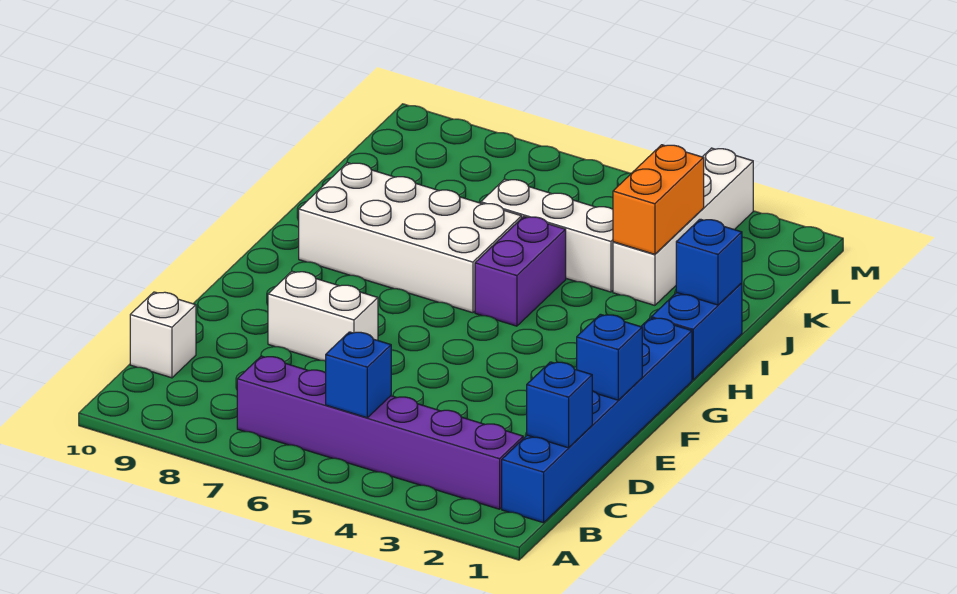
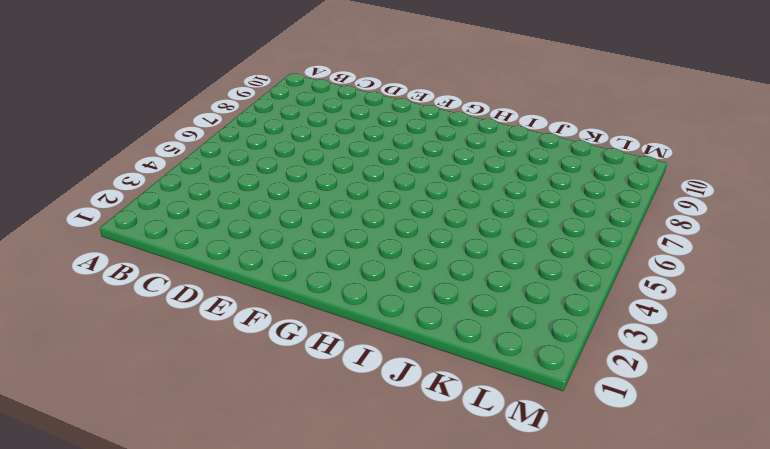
none -> blue brick B1:G1 level 1
none -> purple brick B2:B7 level 1
none -> white brick C10 level 1

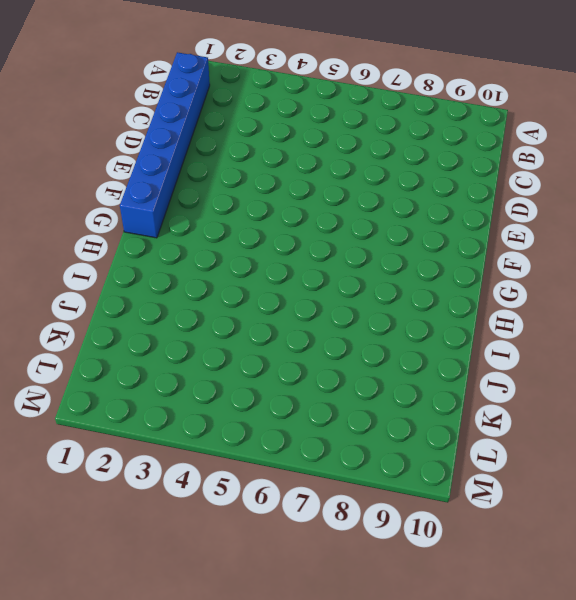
none -> purple brick B2:B7 level 1
none -> white brick C10 level 1
none -> white brick E7:E8 level 1

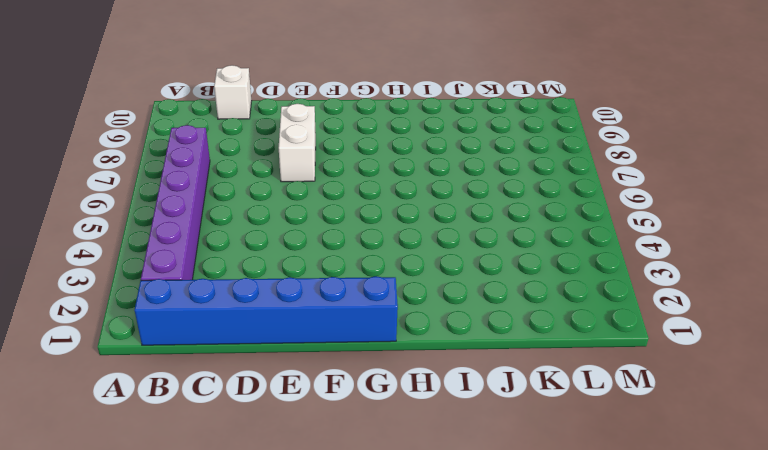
none -> blue brick H1:I1 level 1
none -> purple brick H5:I5 level 1
none -> white brick H6:I9 level 1

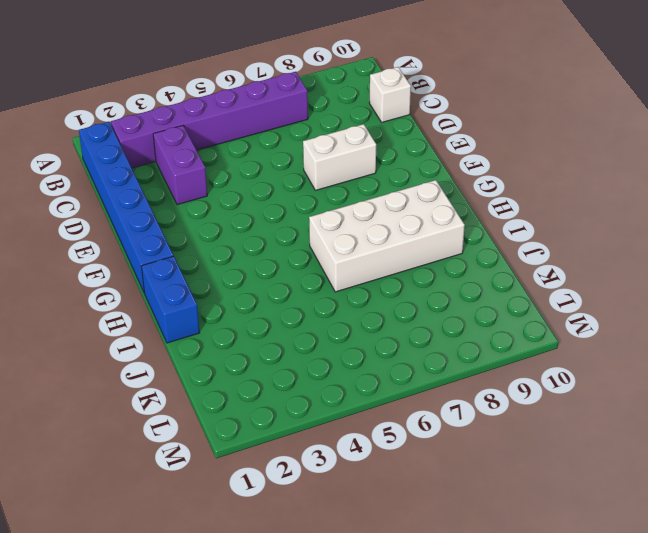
purple brick C3:D3 level 1 -> purple brick H5:I5 level 1
none -> white brick J3:M3 level 1
none -> white brick J4:J6 level 1
none -> blue brick B5 level 2

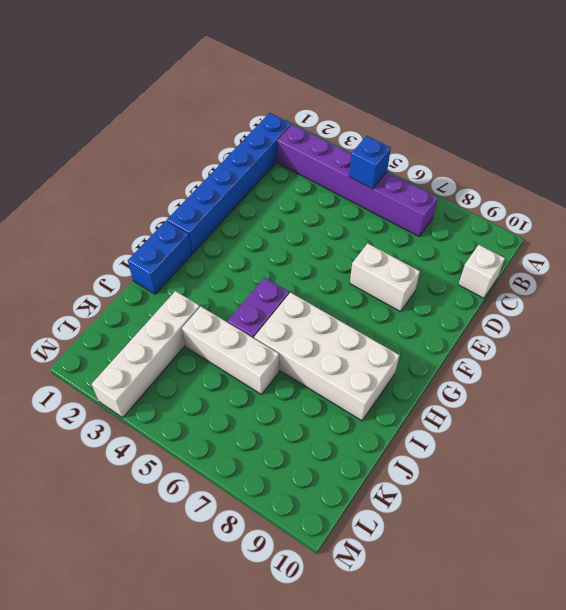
none -> blue brick C1 level 2
none -> blue brick E1 level 2
none -> blue brick I1 level 2

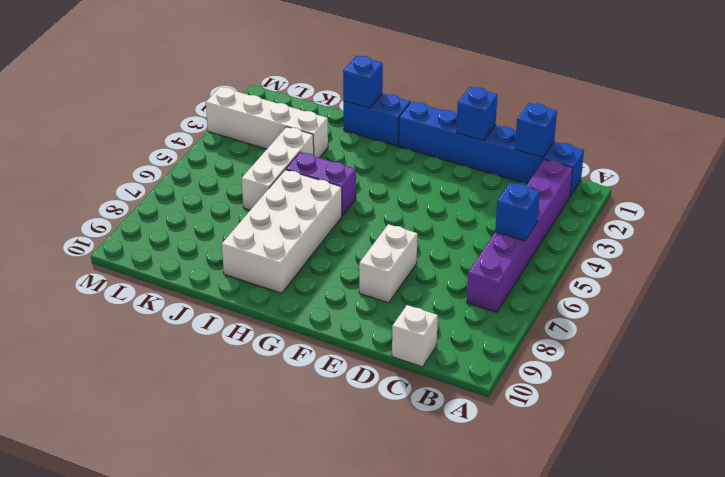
none -> orange brick J3:K3 level 2

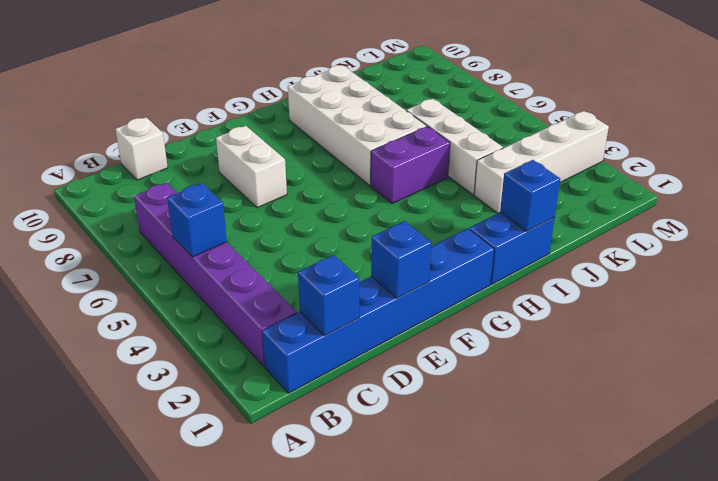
none -> orange brick J3:K3 level 2

